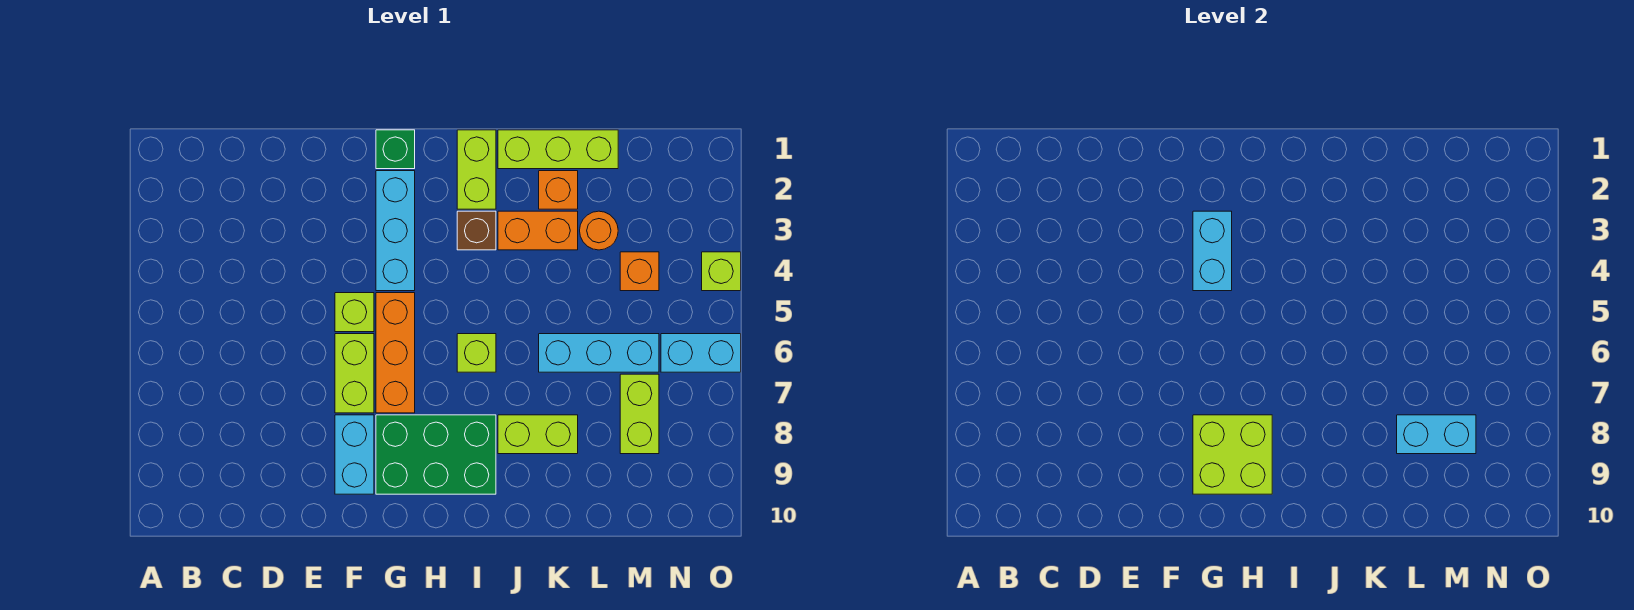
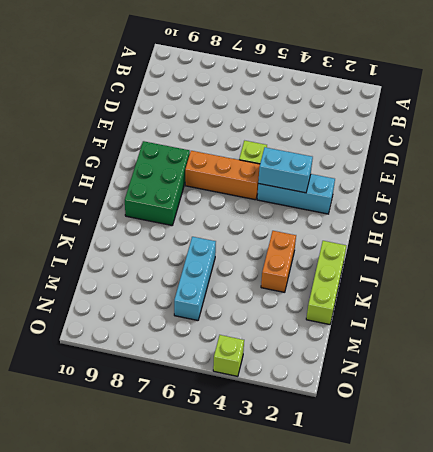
none -> lime brick F6:F7 level 1
none -> cyan brick F8:F9 level 1
none -> green brick G1 level 1

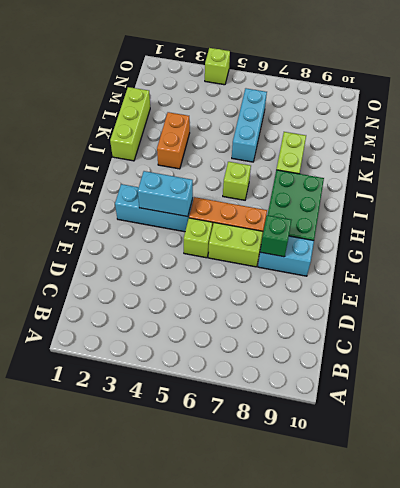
green brick F8 level 2 -> green brick G1 level 1
none -> lime brick I1:I2 level 1
none -> brown brick I3 level 1
none -> orange brick K2 level 1

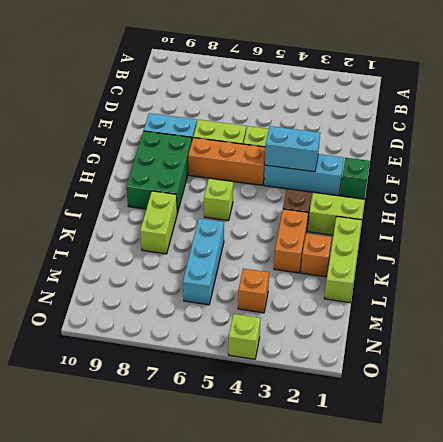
none -> orange round brick L3 level 1
none -> lime brick M7:M8 level 1
none -> cyan brick N6:O6 level 1

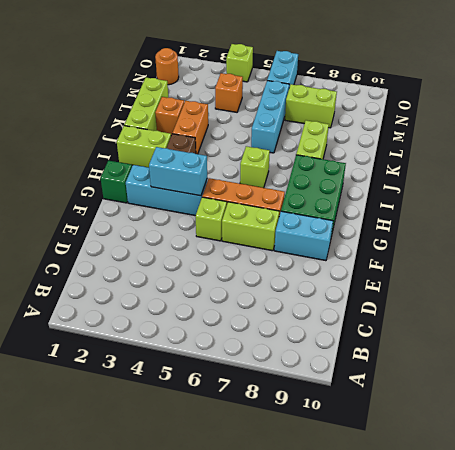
orange round brick N1 level 1 -> orange round brick L3 level 1
none -> lime brick G8:H9 level 2
none -> cyan brick L8:M8 level 2

